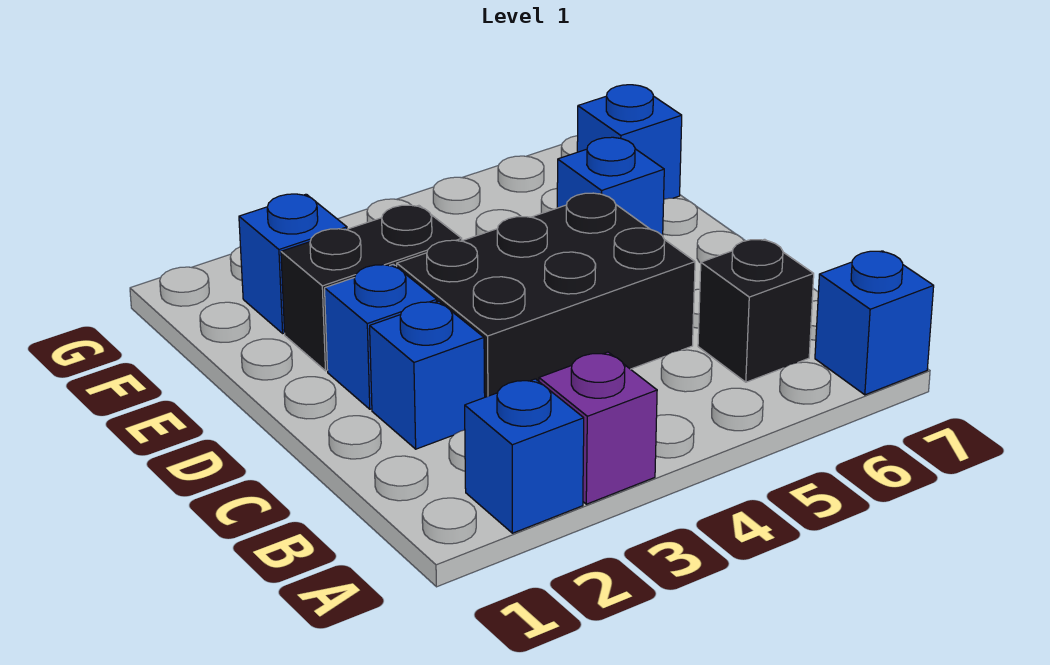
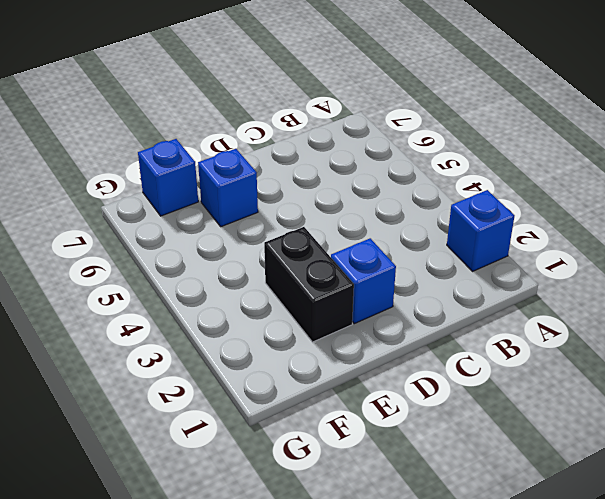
none -> purple brick A3 level 1
none -> blue brick A7 level 1

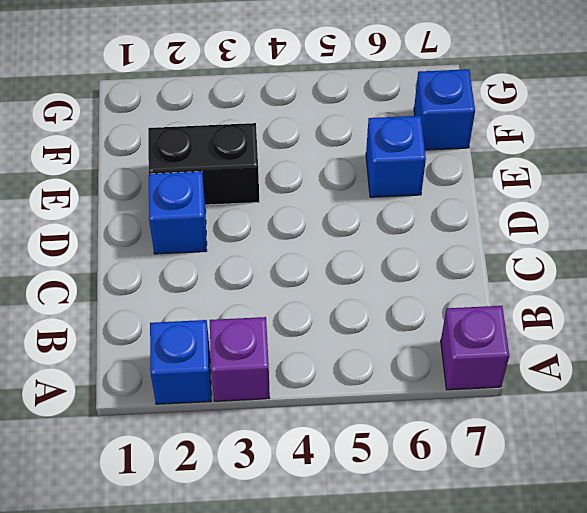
purple brick A7 level 1 -> blue brick A7 level 1
none -> black brick B6 level 1
none -> blue brick C2 level 1

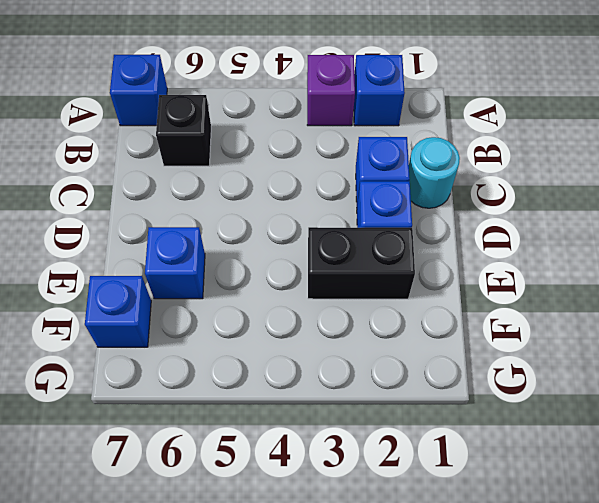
cyan round brick C1 level 1 -> none
none -> black brick C3:D5 level 1
none -> blue brick F2 level 1

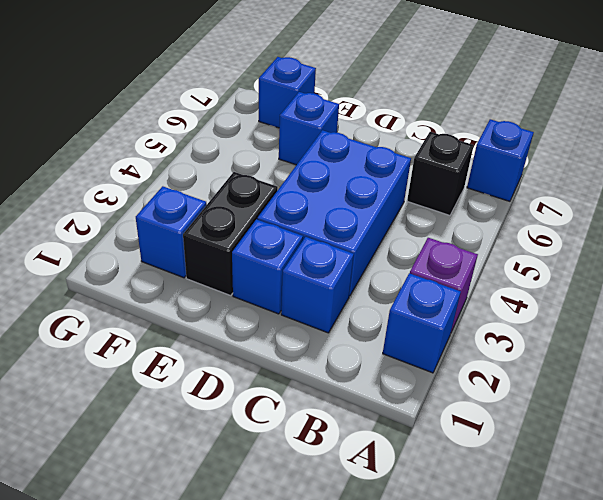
blue brick C3:D5 level 1 -> black brick C3:D5 level 1

